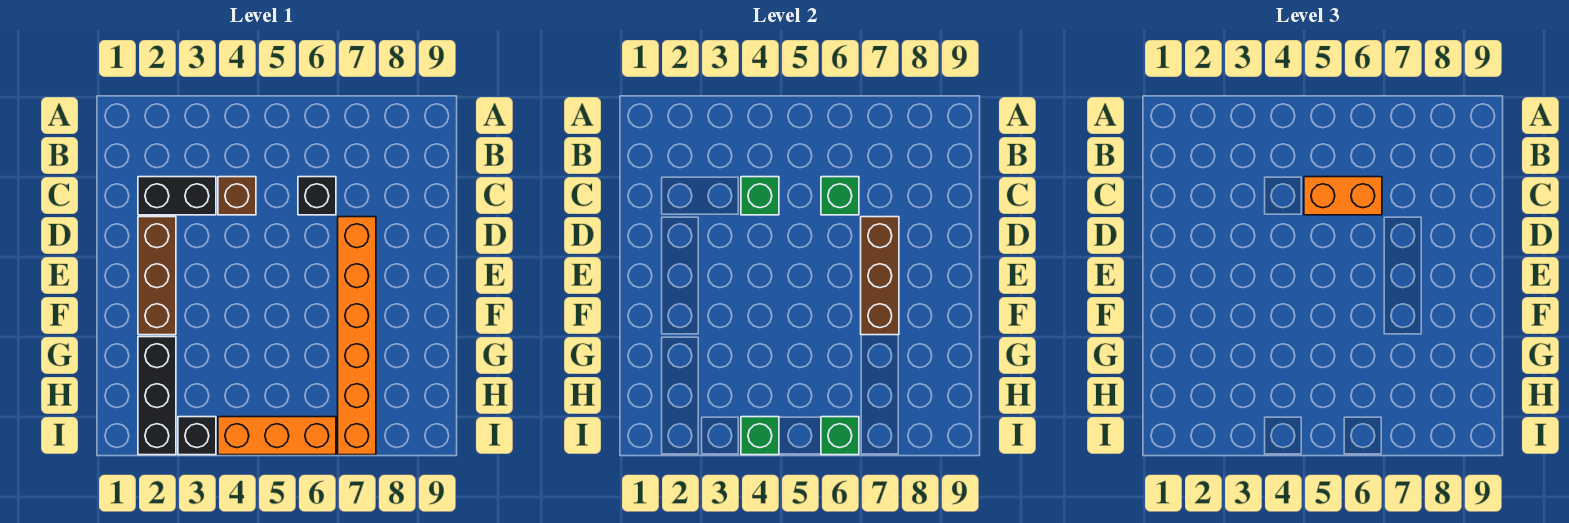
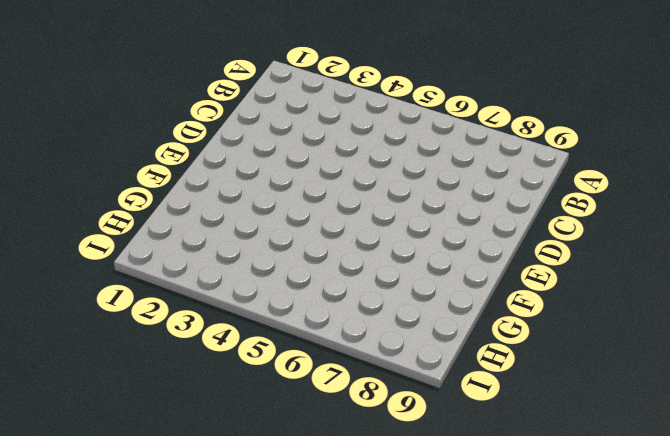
none -> black brick C2:C3 level 1
none -> brown brick C4 level 1
none -> black brick C6 level 1

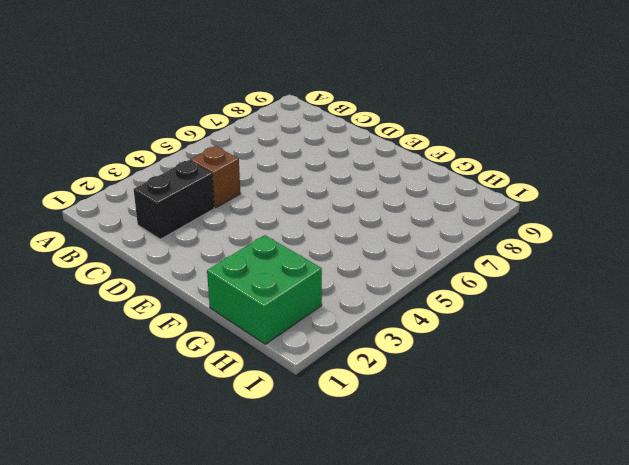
green brick G1:H2 level 1 -> black brick G2:I2 level 1
none -> black brick C6 level 1
none -> brown brick D2:F2 level 1
none -> orange brick D7:I7 level 1

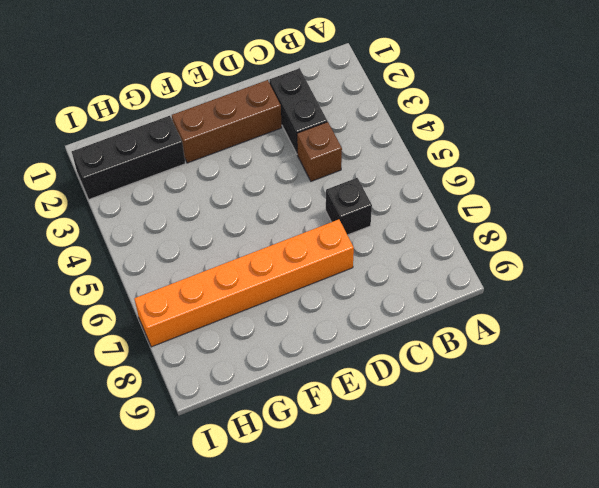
none -> black brick I3 level 1
none -> orange brick I4:I6 level 1
none -> green brick C4 level 2

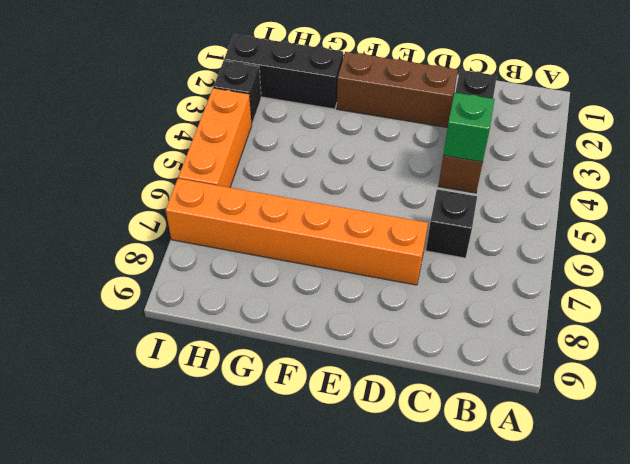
none -> green brick C6 level 2
none -> brown brick D7:F7 level 2
none -> green brick I4 level 2

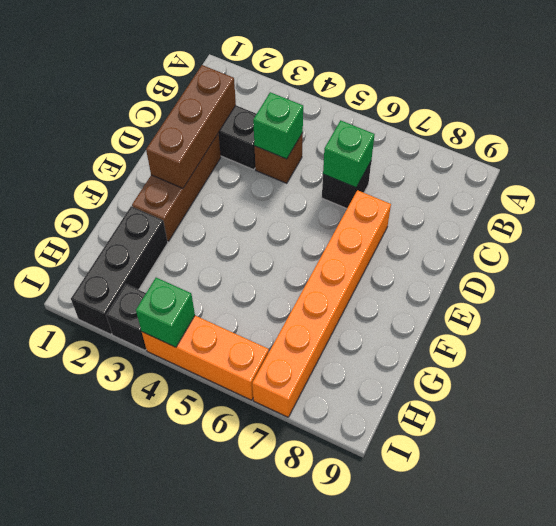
brown brick C2:E2 level 2 -> brown brick D7:F7 level 2
none -> green brick I6 level 2
none -> orange brick C5:C6 level 3

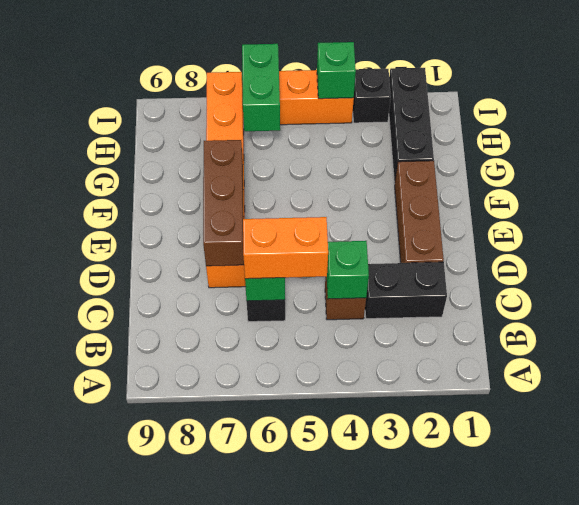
green brick H6:I6 level 2 -> green brick I6 level 2

